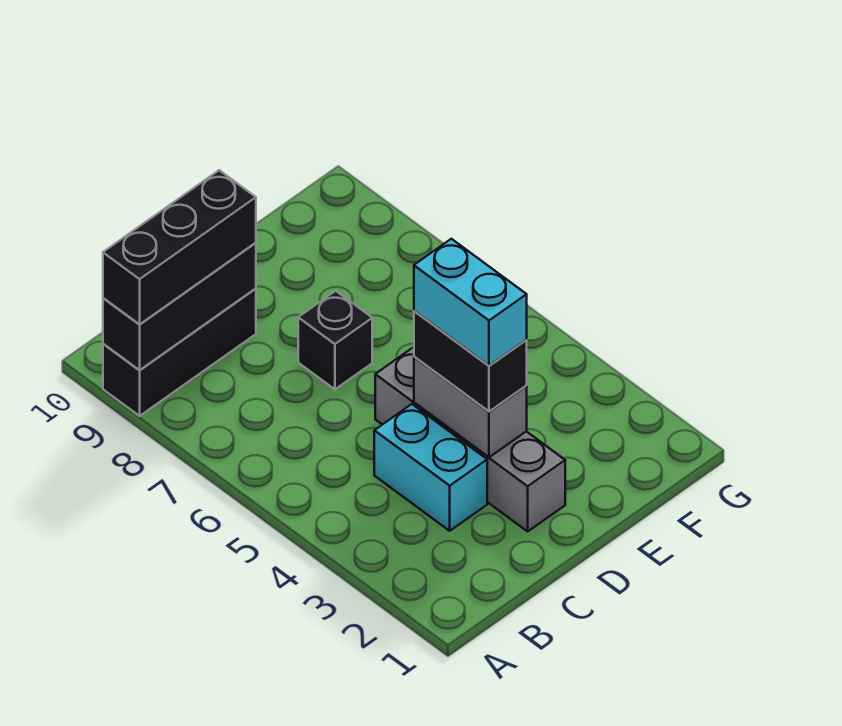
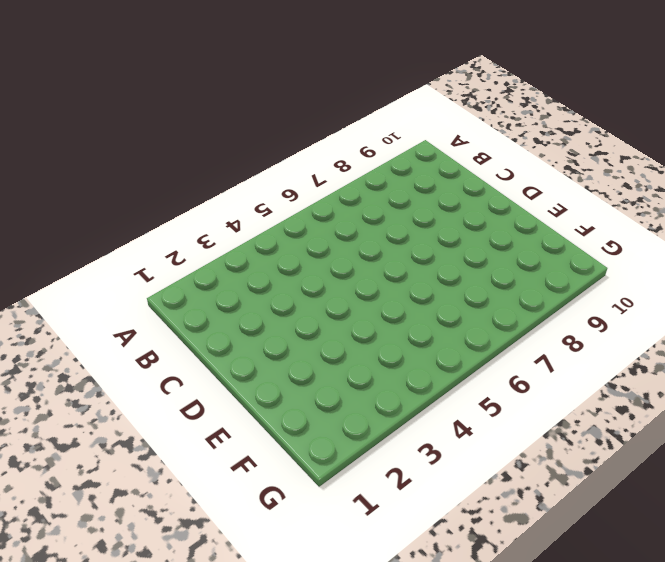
none -> black brick A9:C9 level 1
none -> cyan brick C3:C4 level 1

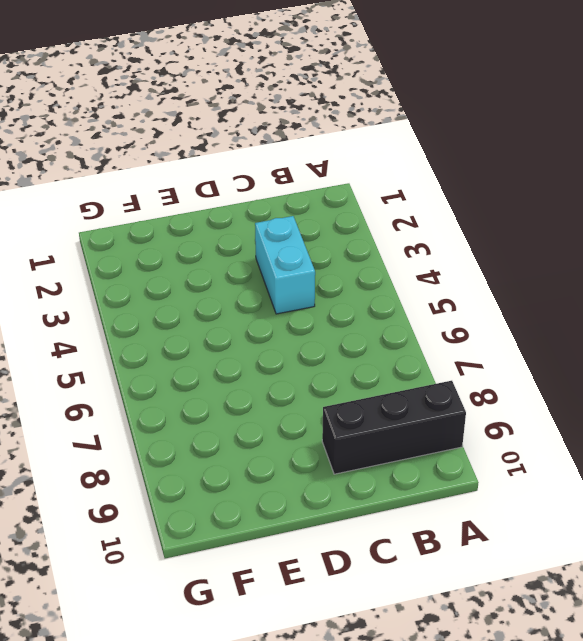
none -> grey brick D2:D5 level 1
none -> black brick D7 level 1

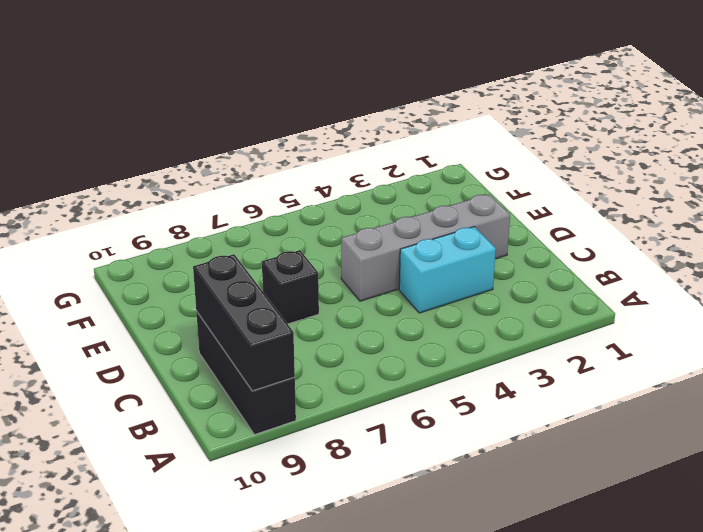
none -> grey brick D3:D4 level 2
none -> black brick A9:C9 level 3

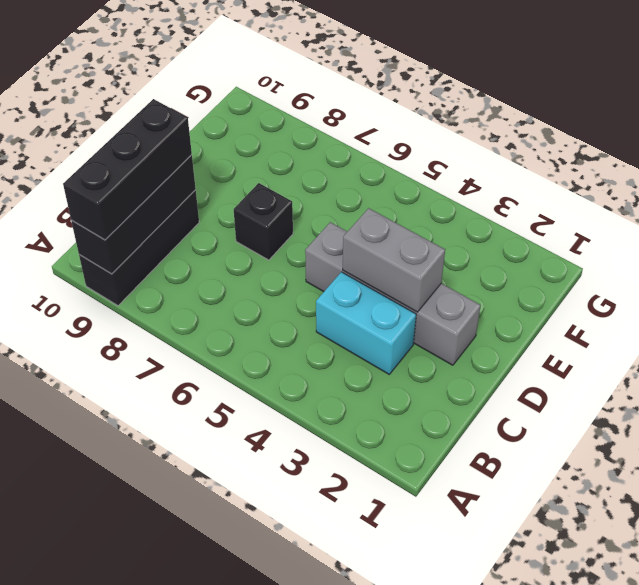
none -> black brick D3:D4 level 3
none -> cyan brick D3:D4 level 4

